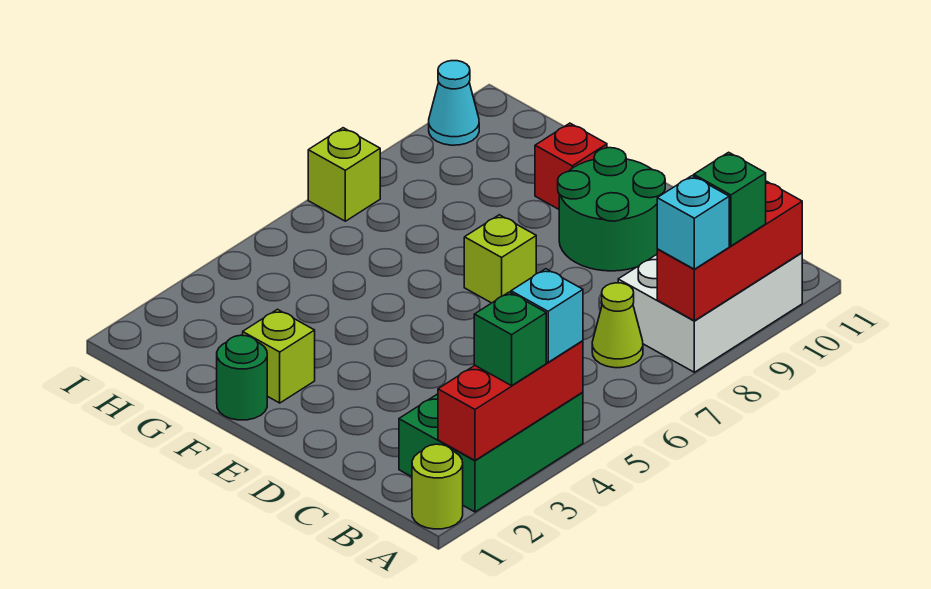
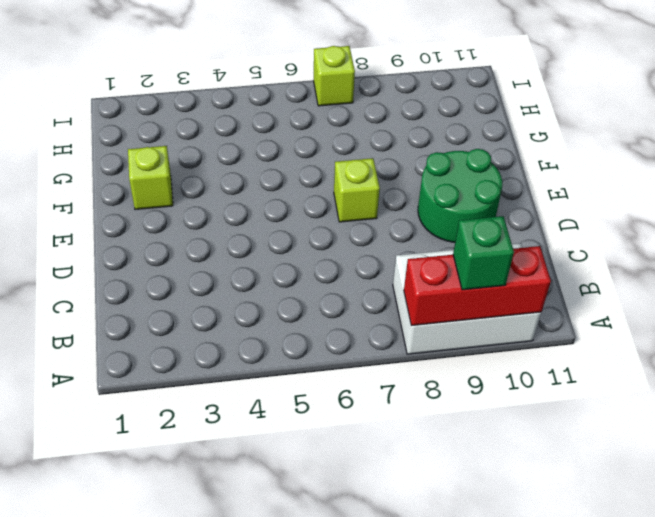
none -> lime round brick A1 level 1
none -> green brick A2:B4 level 1
none -> lime cone B7 level 1

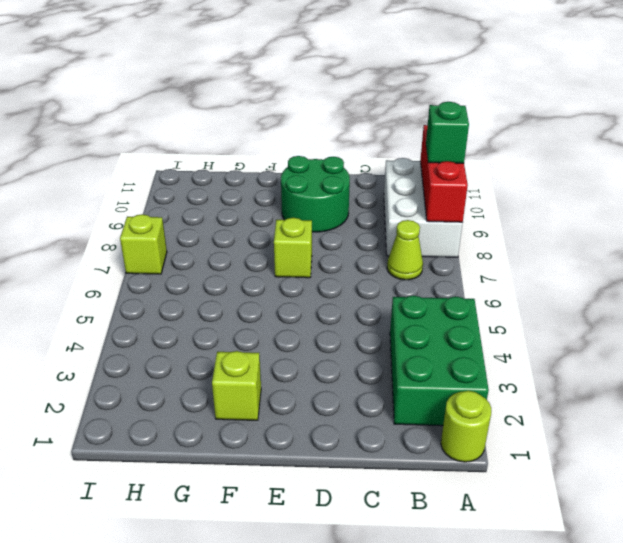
none -> green round brick F1 level 1
none -> red brick F10 level 1
none -> cyan cone I10 level 1

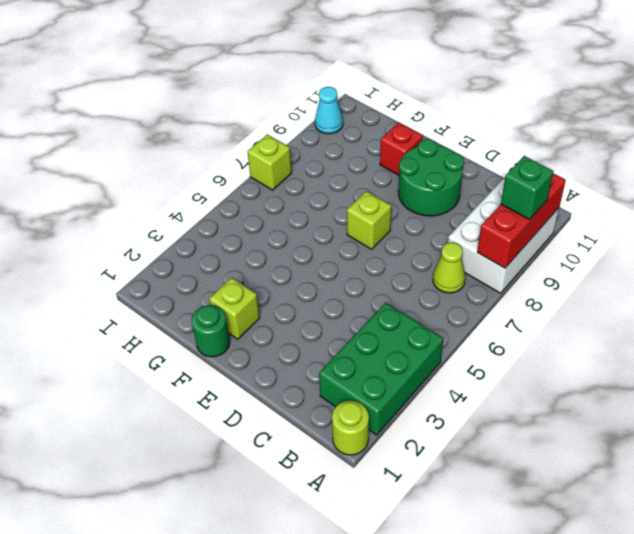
none -> red brick A2:A4 level 2
none -> green brick A3 level 3
none -> cyan brick A4 level 3

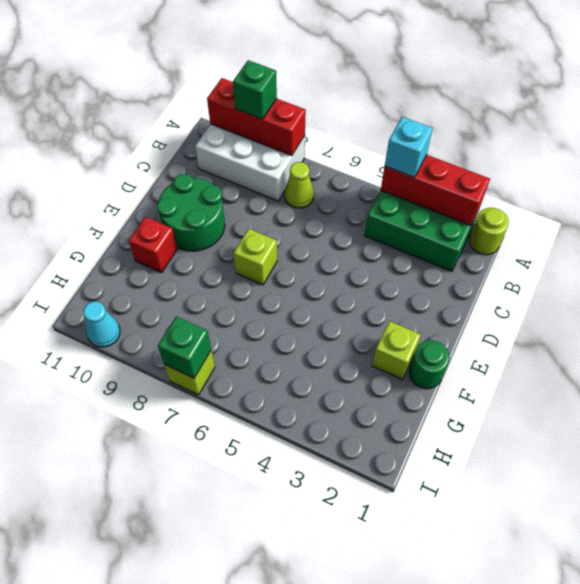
green brick I7 level 2 -> green brick A3 level 3
none -> cyan brick A8 level 3

